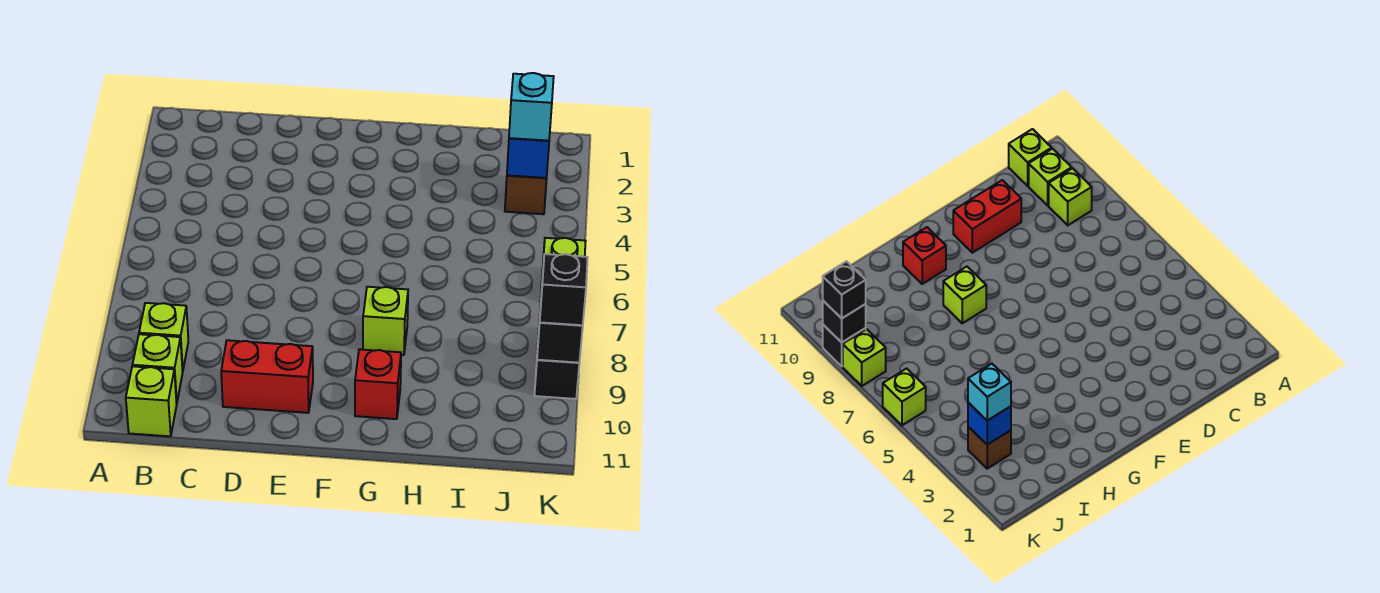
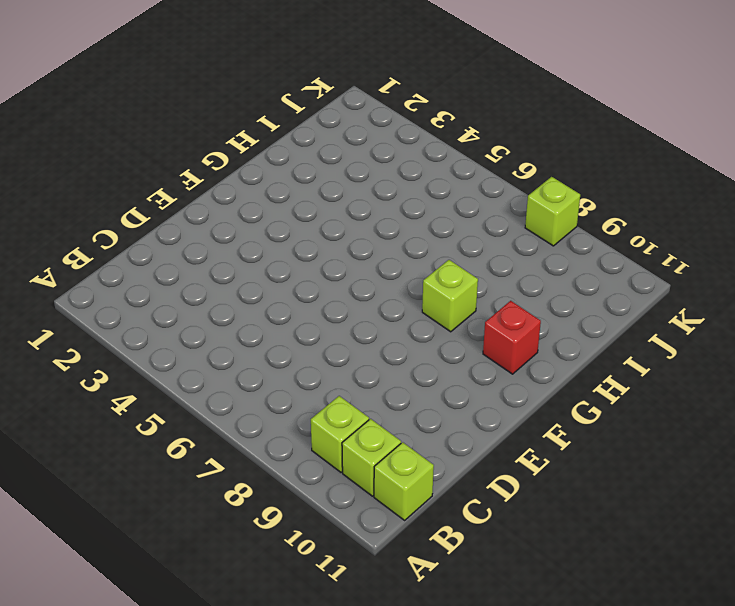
none -> red brick D10:E10 level 1
none -> brown brick J3 level 1
none -> lime brick K6 level 1

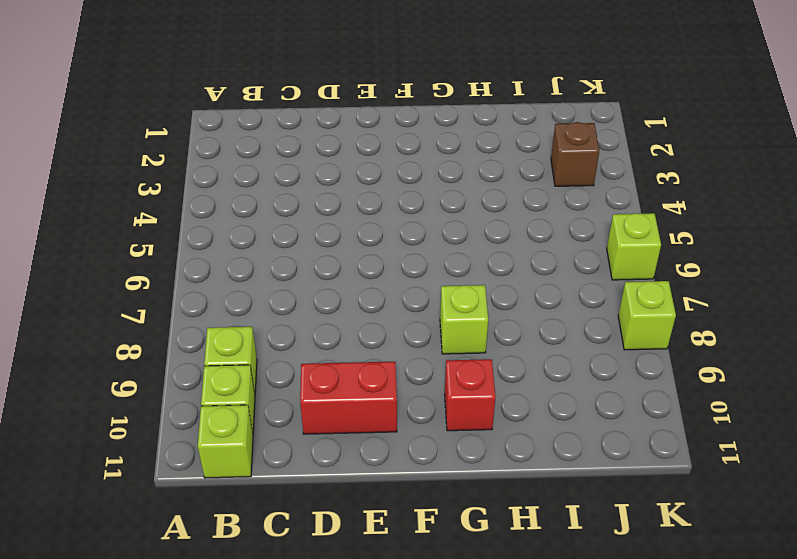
none -> black brick K9 level 1
none -> blue brick J3 level 2
none -> black brick K9 level 2

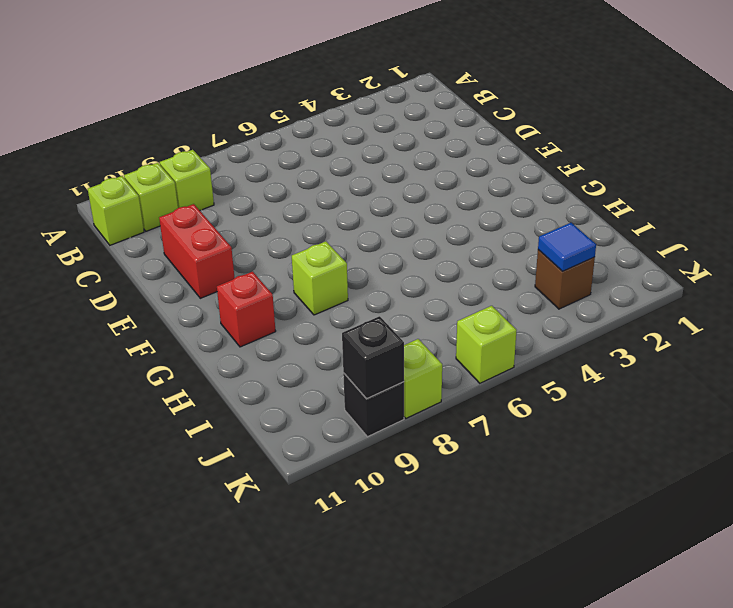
blue tile J3 level 2 -> blue brick J3 level 2
none -> cyan brick J3 level 3
none -> black brick K9 level 3

